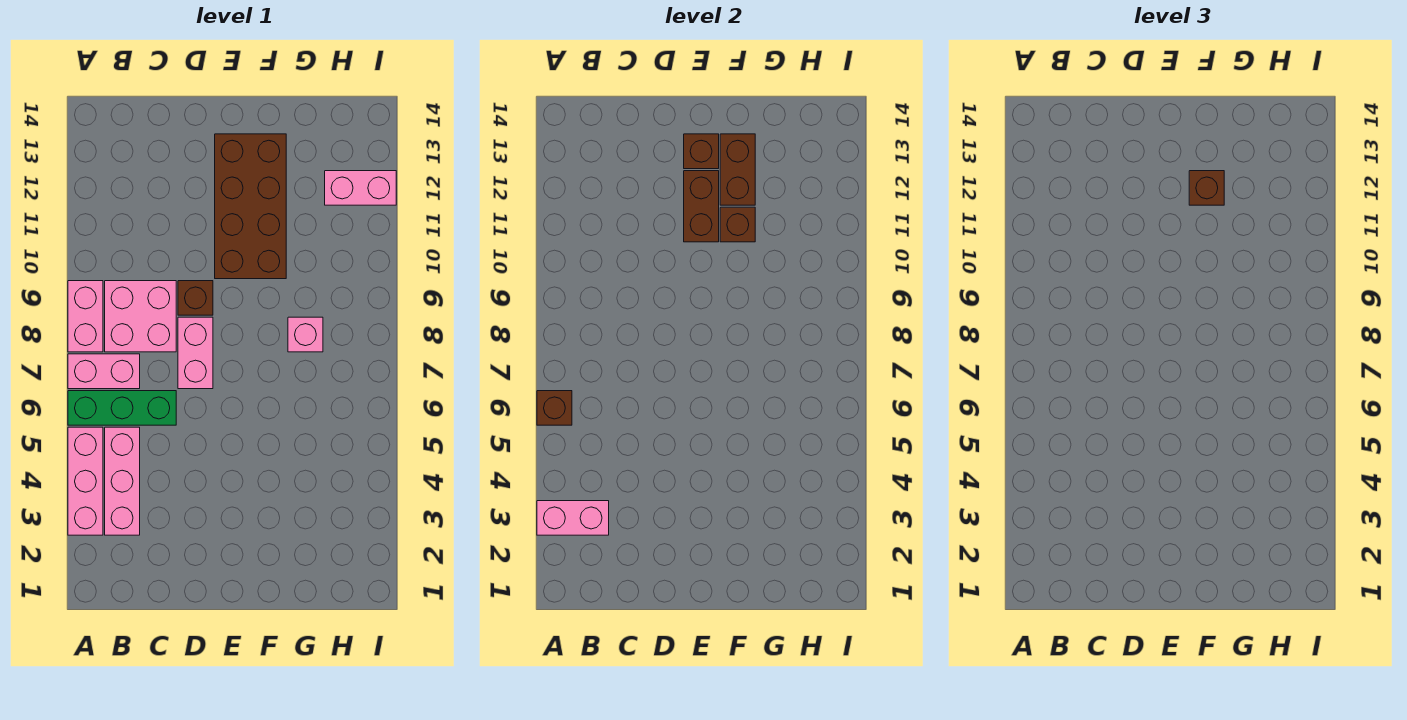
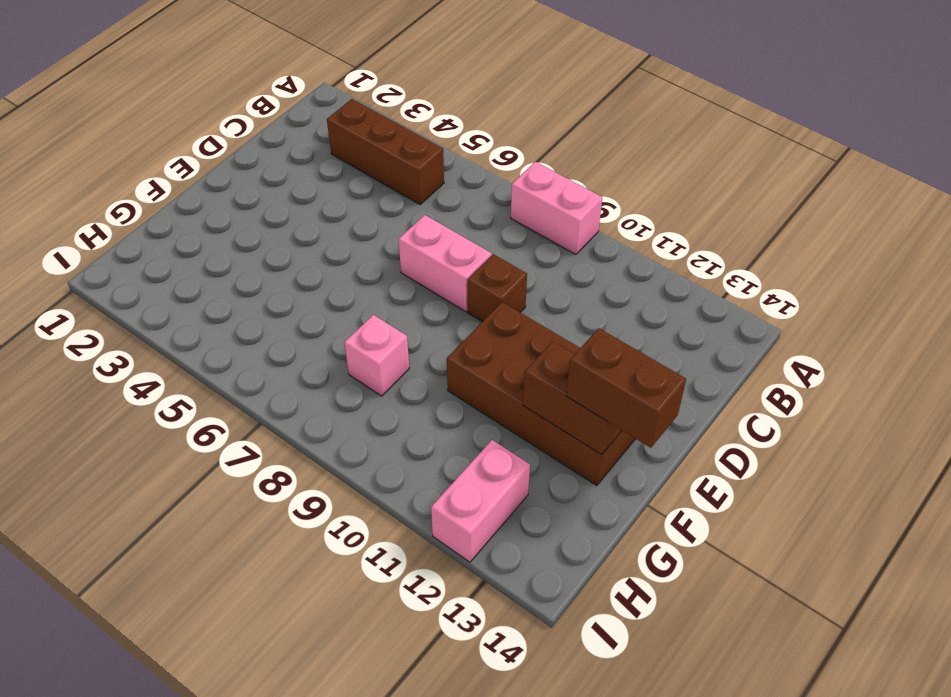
brown brick B3:B5 level 1 -> pink brick B3:B5 level 1
brown brick F13:F14 level 3 -> brown brick E11:E12 level 2
none -> pink brick A3:A5 level 1
none -> green brick A6:C6 level 1
none -> pink brick A7:B7 level 1

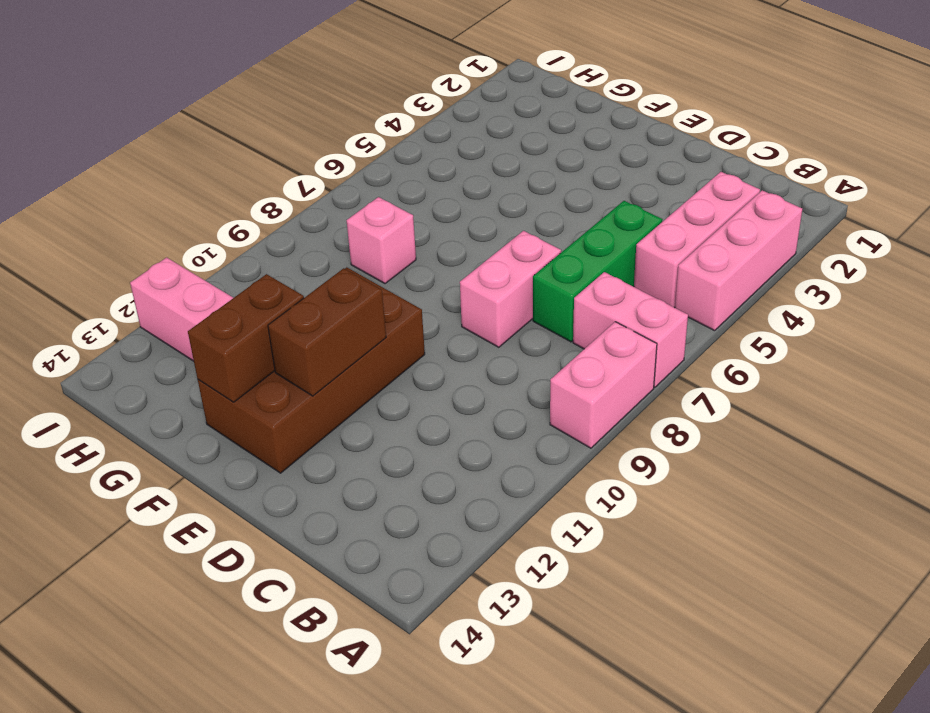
green brick C5:C7 level 1 -> green brick A6:C6 level 1
none -> pink brick B8:C9 level 1
none -> brown brick D9 level 1
none -> pink brick A3:B3 level 2

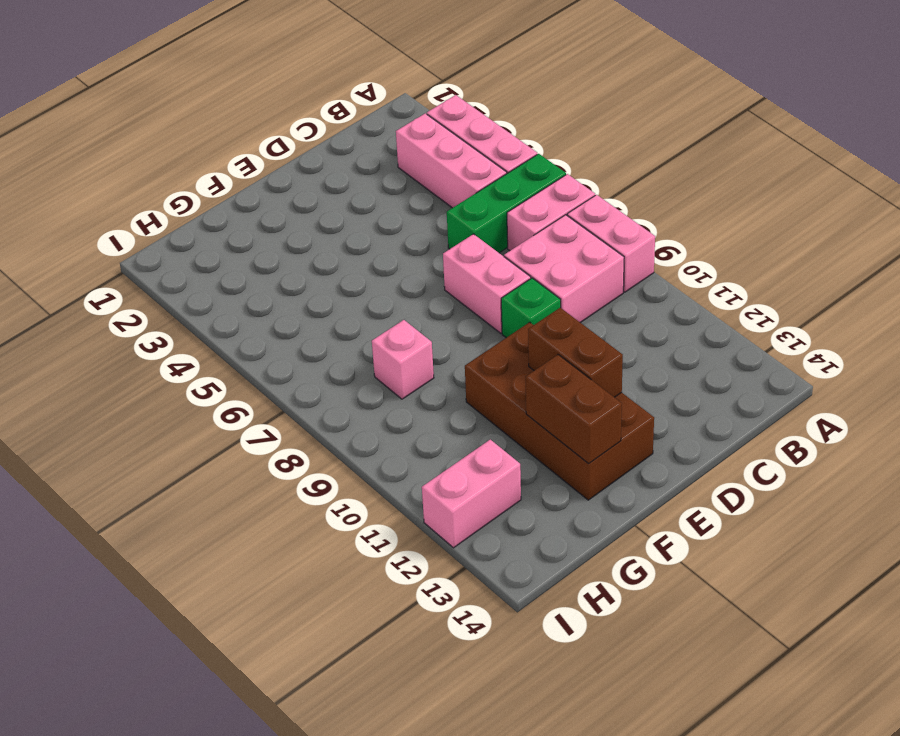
green brick D9 level 1 -> brown brick D9 level 1
none -> pink brick A3:B3 level 2
none -> brown brick A6 level 2
none -> brown brick E13 level 2

